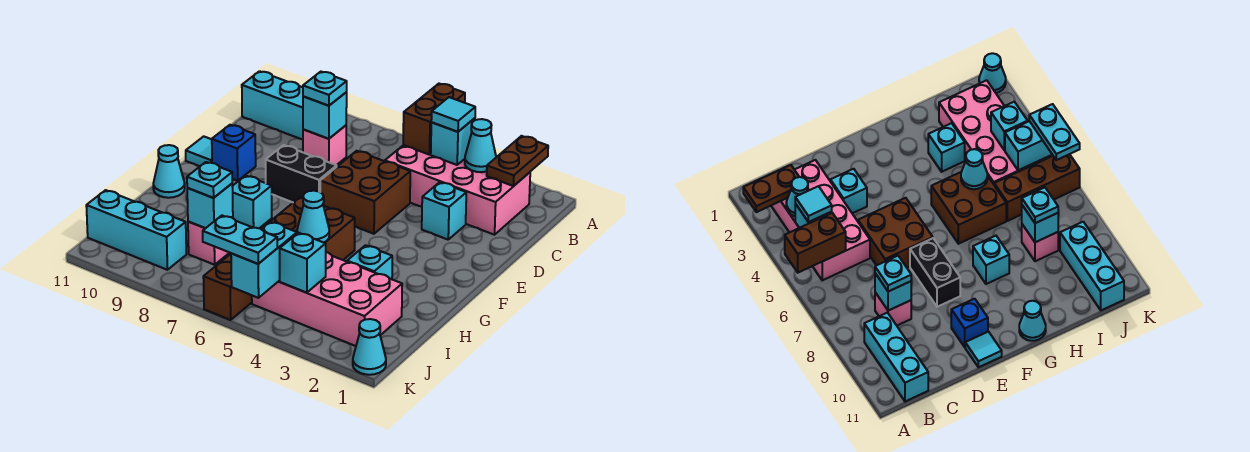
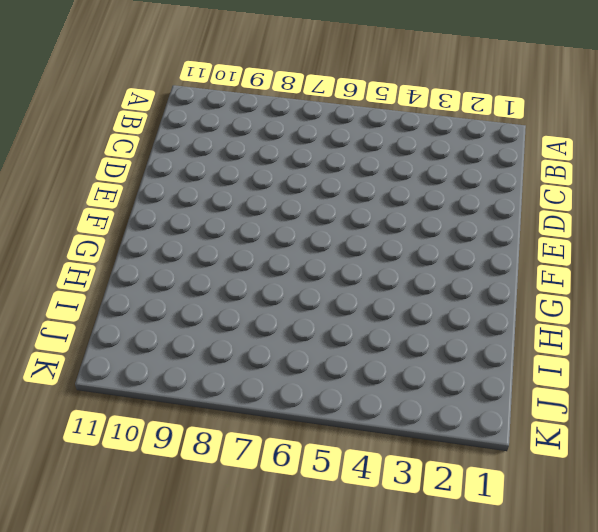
none -> pink brick B2:C5 level 1
none -> cyan brick B9:B11 level 1
none -> pink brick C8 level 1
none -> cyan brick D3 level 1

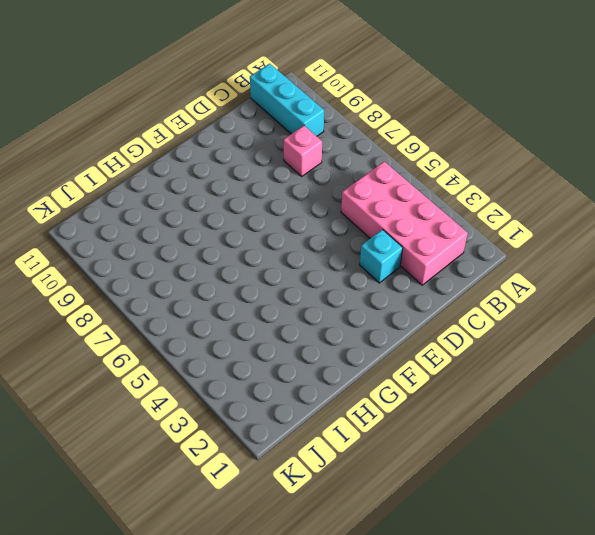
none -> brown brick D5:E6 level 1
none -> black brick E7:E8 level 1
none -> blue brick E10 level 1
none -> cyan tile E11 level 1

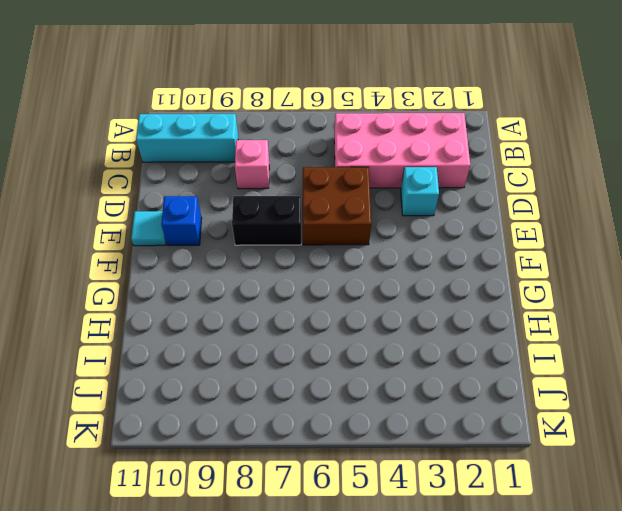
none -> brown brick G5:H6 level 1
none -> cyan brick G8 level 1
none -> cyan cone G11 level 1
none -> cyan brick H3 level 1

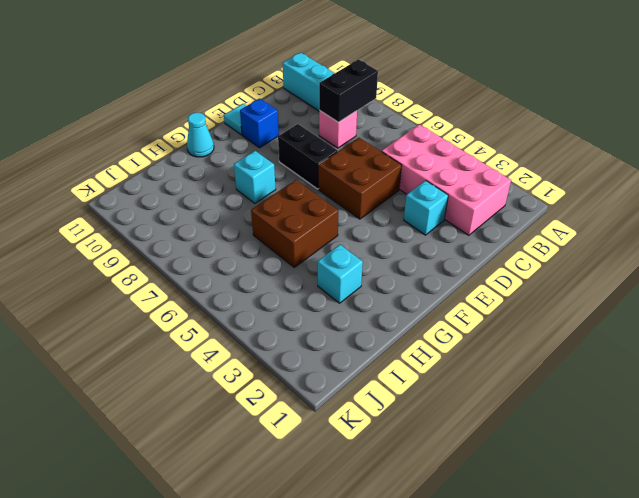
black brick B8:C8 level 2 -> cyan brick C8 level 2
none -> pink brick I2:J5 level 1
none -> brown brick I6:K6 level 1
none -> pink brick I8 level 1
none -> cyan brick J9:J11 level 1

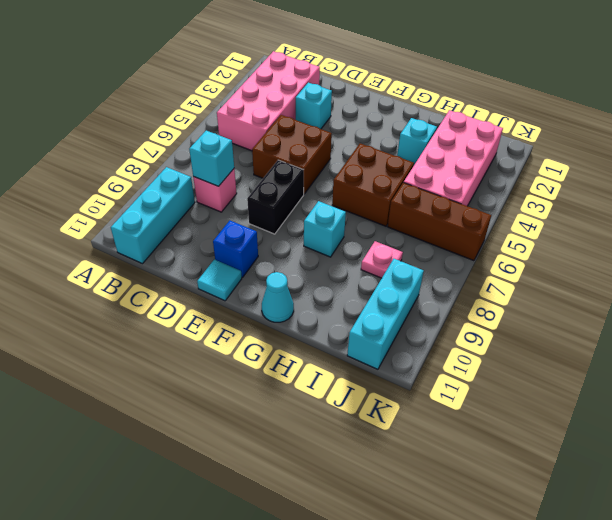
pink plate I8 level 1 -> pink brick I8 level 1
none -> cyan cone K1 level 1
none -> brown plate A2:B2 level 2
none -> brown brick A5:B5 level 2
none -> cyan cone B3 level 2

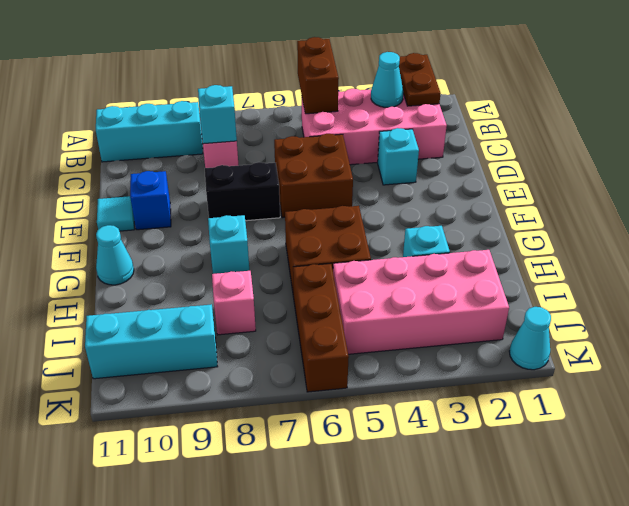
none -> cyan brick B4 level 2
none -> cyan cone H5 level 2
none -> cyan brick I8 level 2
none -> cyan brick J4 level 2

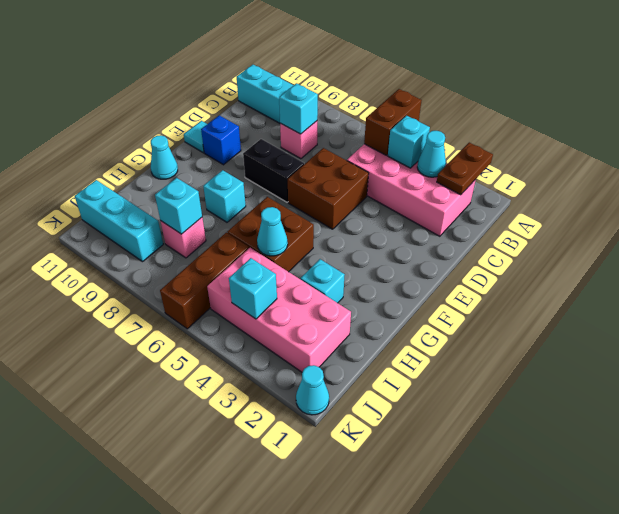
none -> cyan brick D3 level 1
none -> cyan brick J5:K5 level 2
none -> cyan tile B4 level 3
none -> cyan plate C8 level 3

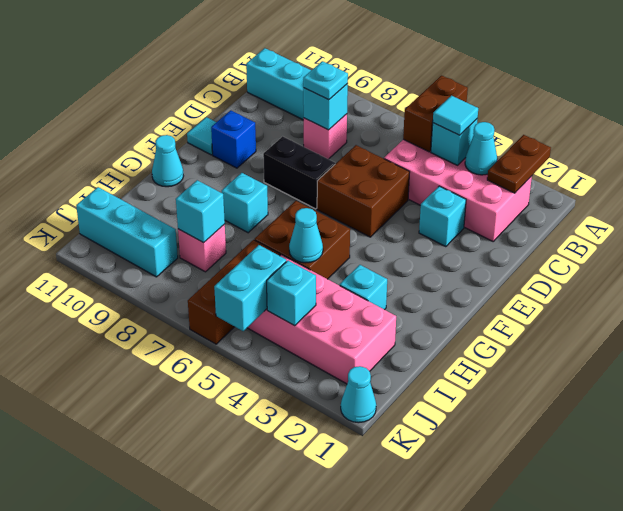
none -> cyan plate I8 level 3
none -> cyan plate K5:K6 level 3

